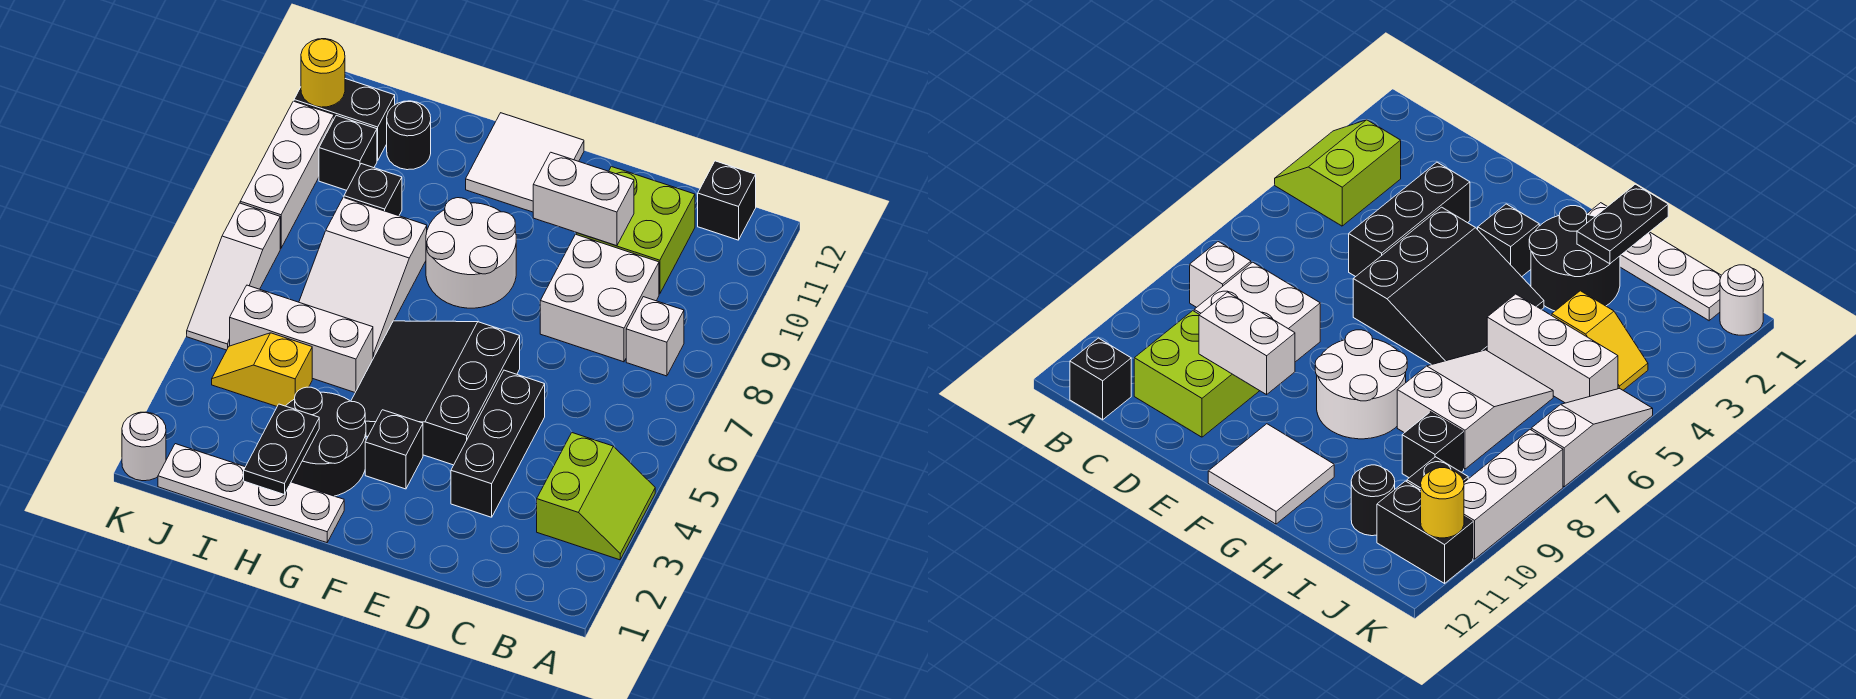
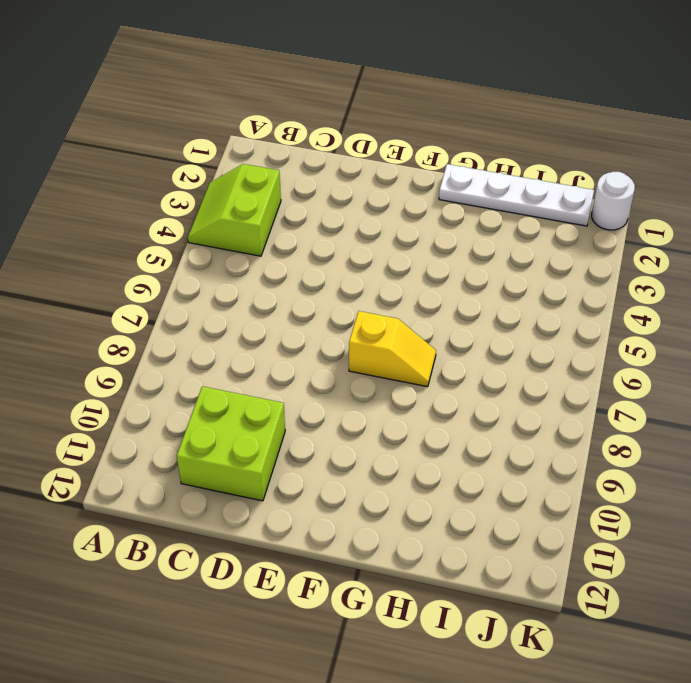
yellow slope F7:G7 level 1 top F -> yellow slope I4:J4 level 1 top I
none -> white brick B8 level 1
none -> black brick B12 level 1
none -> white brick C8:D9 level 1

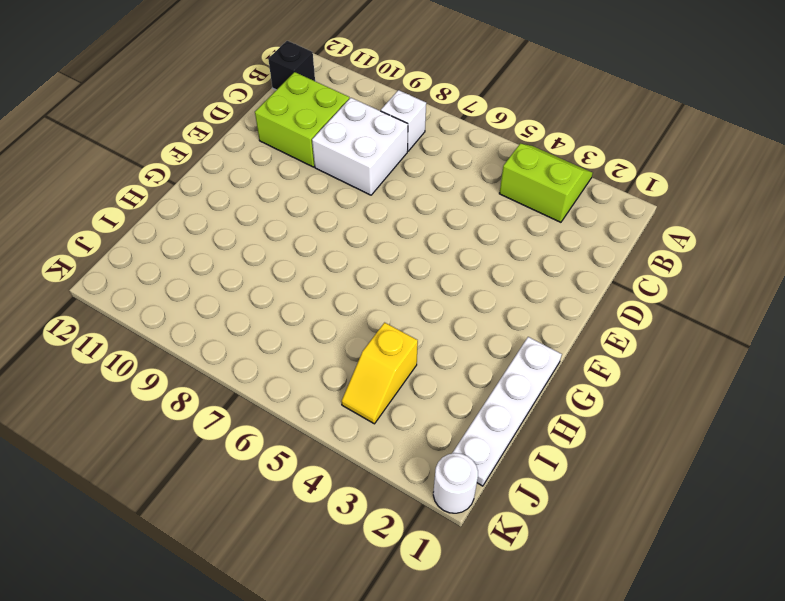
none -> black brick D3:D5 level 1
none -> black slope E4:G6 level 1 top E
none -> black brick F3 level 1

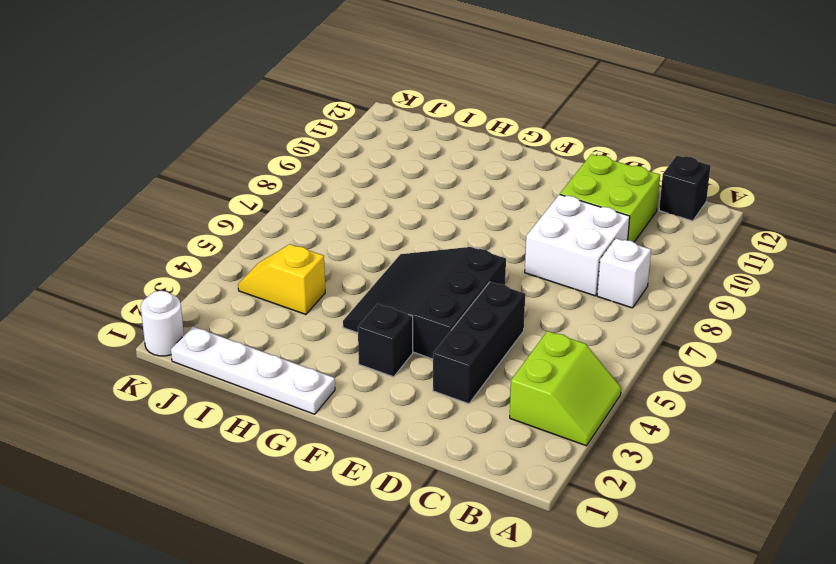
none -> white round brick F8:G9 level 1
none -> white tile F11:G12 level 1
none -> black round brick G2:H3 level 1

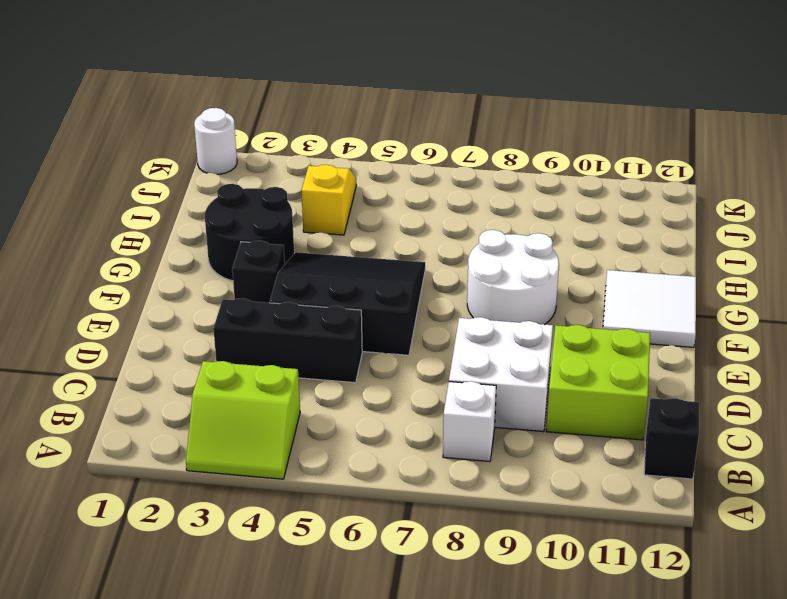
none -> white plate G1:J1 level 1
none -> white brick H5:J5 level 1
none -> white slope H6:I8 level 1 top 8

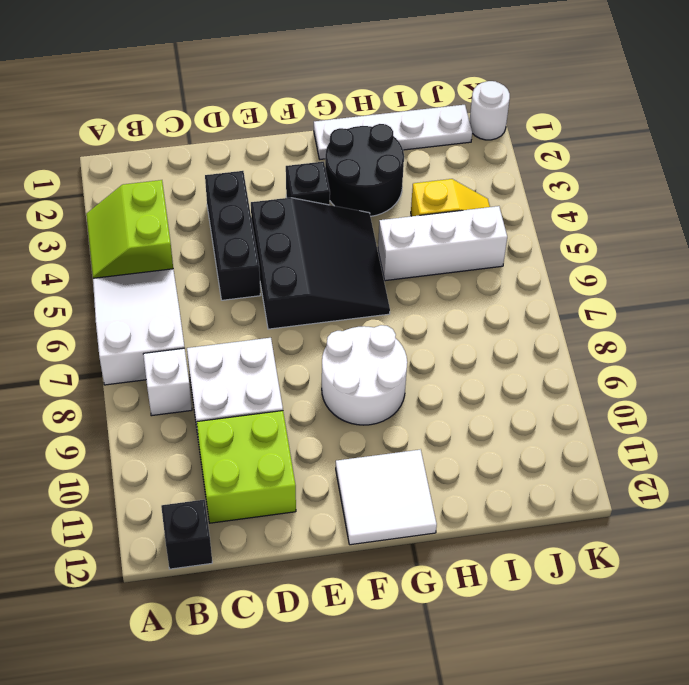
white slope A5:B7 level 1 top 7 -> white slope H6:I8 level 1 top 8
none -> black brick I9 level 1
none -> black round brick I11 level 1
none -> black brick J10 level 1

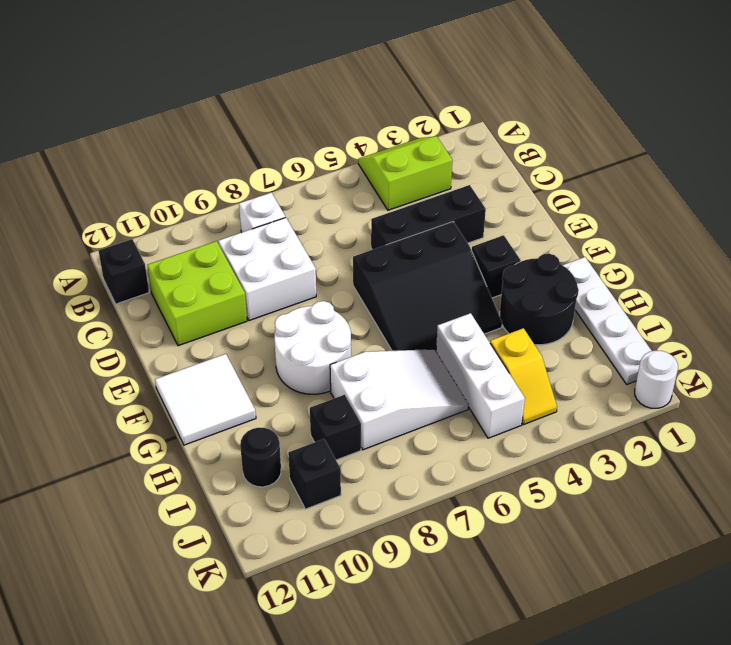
none -> black brick J11:K11 level 1
none -> white slope K5:K7 level 1 top 7
none -> white brick K8:K10 level 1

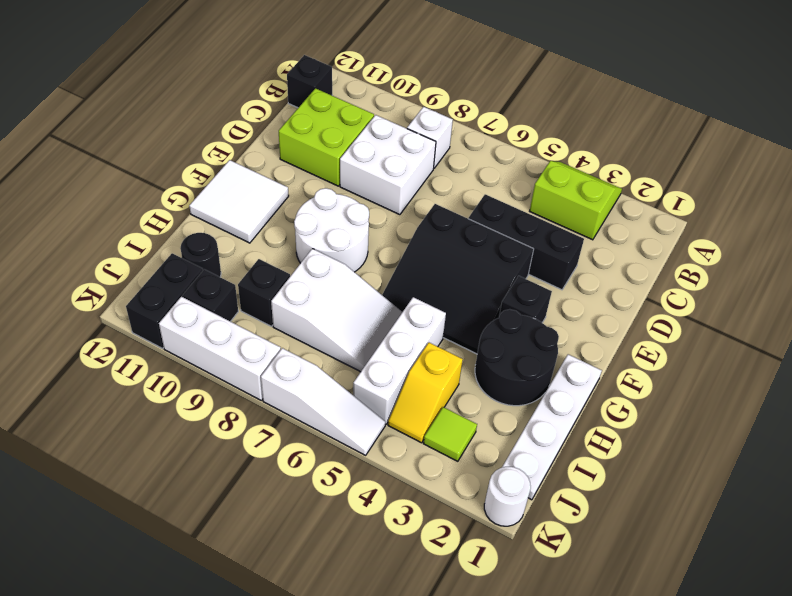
lime tile J3 level 1 -> none
none -> white brick D10:E10 level 2
none -> black plate H1:H2 level 2
none -> yellow round brick K11 level 2

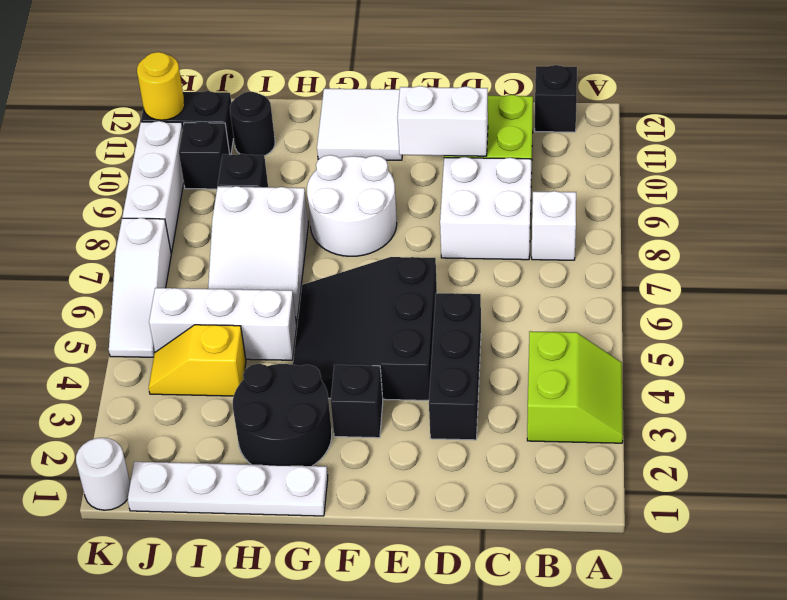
none -> black plate H1:H2 level 2

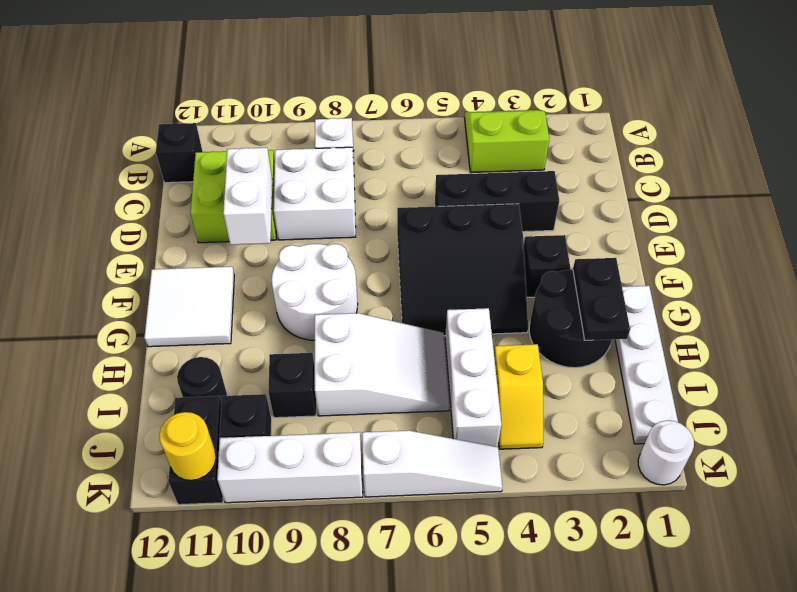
black plate G2:H2 level 2 -> black plate H1:H2 level 2

